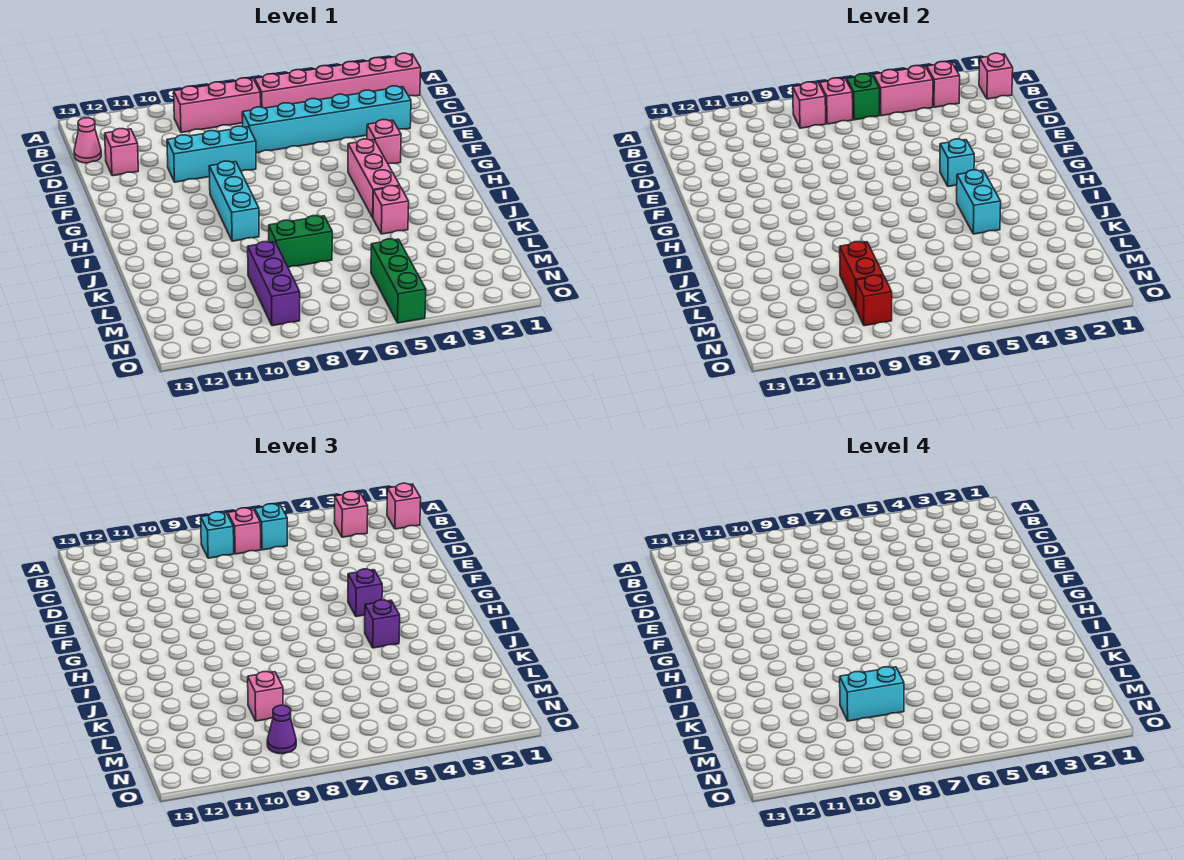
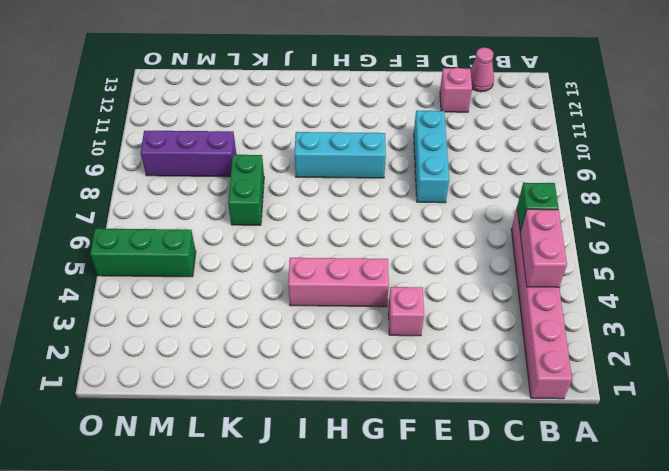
none -> pink brick B7:B9 level 1
none -> cyan brick D2:D7 level 1
none -> pink brick J4 level 1
none -> pink brick B1 level 2

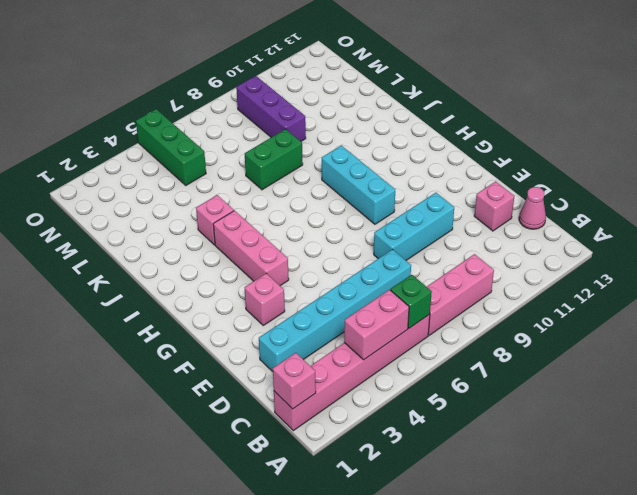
none -> pink brick B3 level 2
none -> pink brick B7 level 2
none -> pink brick B8 level 2
none -> cyan brick G4 level 2

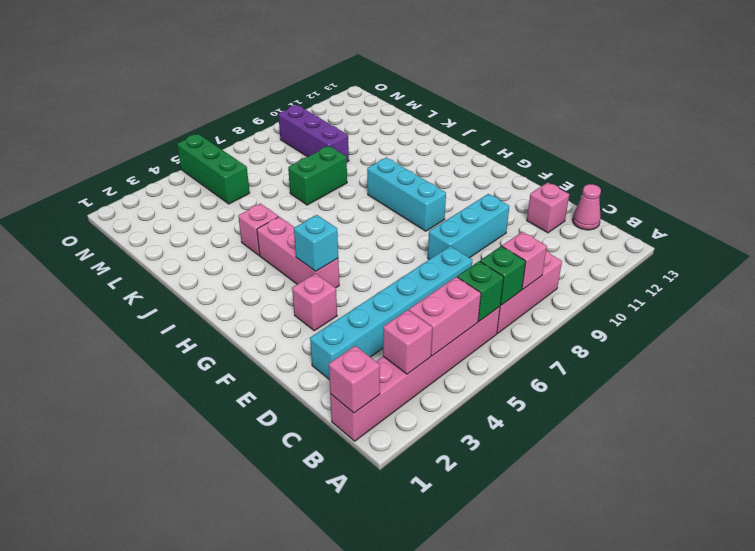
green brick B7 level 2 -> pink brick B7 level 2
none -> cyan brick I4:J4 level 2
none -> red brick L9:M9 level 2
none -> red brick N9 level 2
none -> pink brick B1 level 3

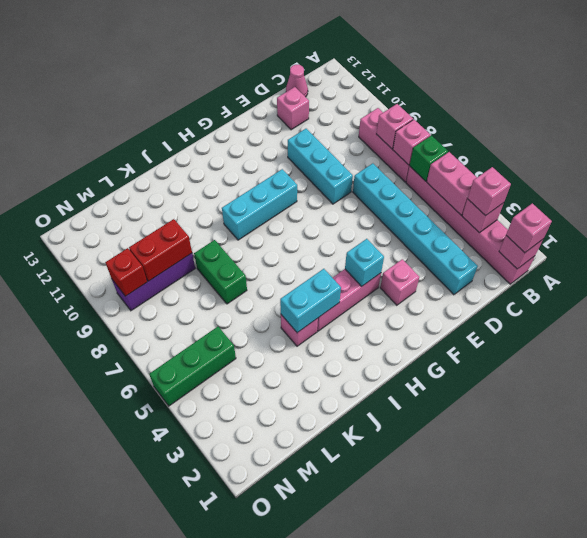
none -> cyan brick B6 level 3
none -> pink brick B7 level 3
none -> cyan brick B8 level 3
none -> purple brick G4 level 3

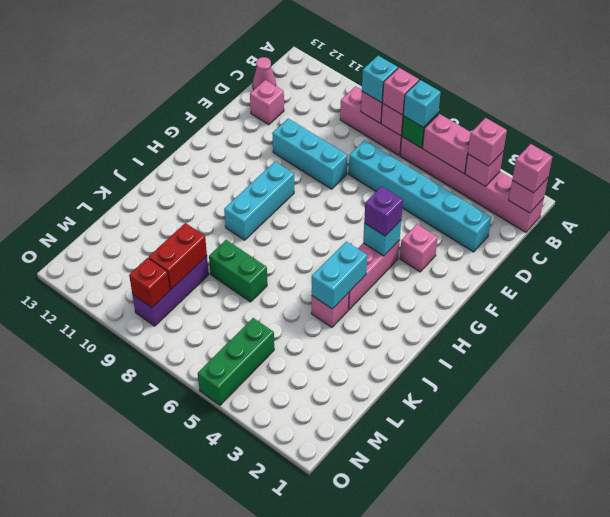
none -> purple brick I4 level 3
none -> pink brick L9 level 3
none -> purple cone N9 level 3
none -> cyan brick L8:L9 level 4

